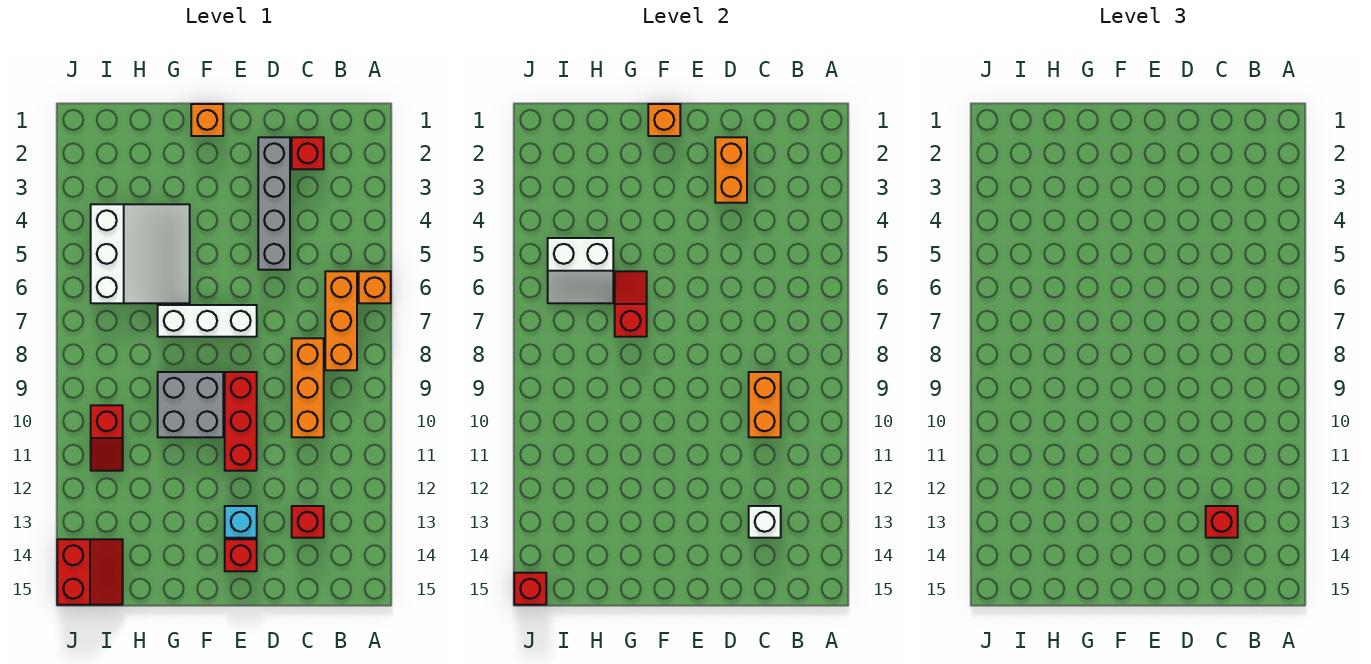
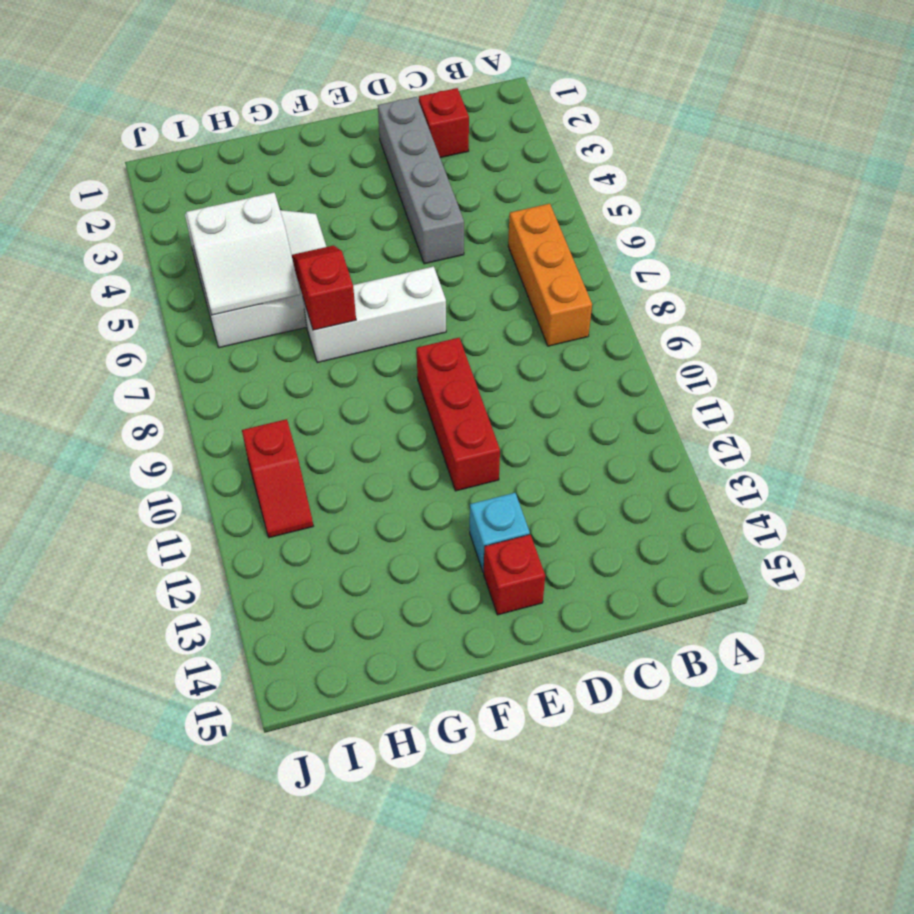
none -> orange brick A6 level 1
none -> orange brick C8:C10 level 1
none -> red brick C13 level 1

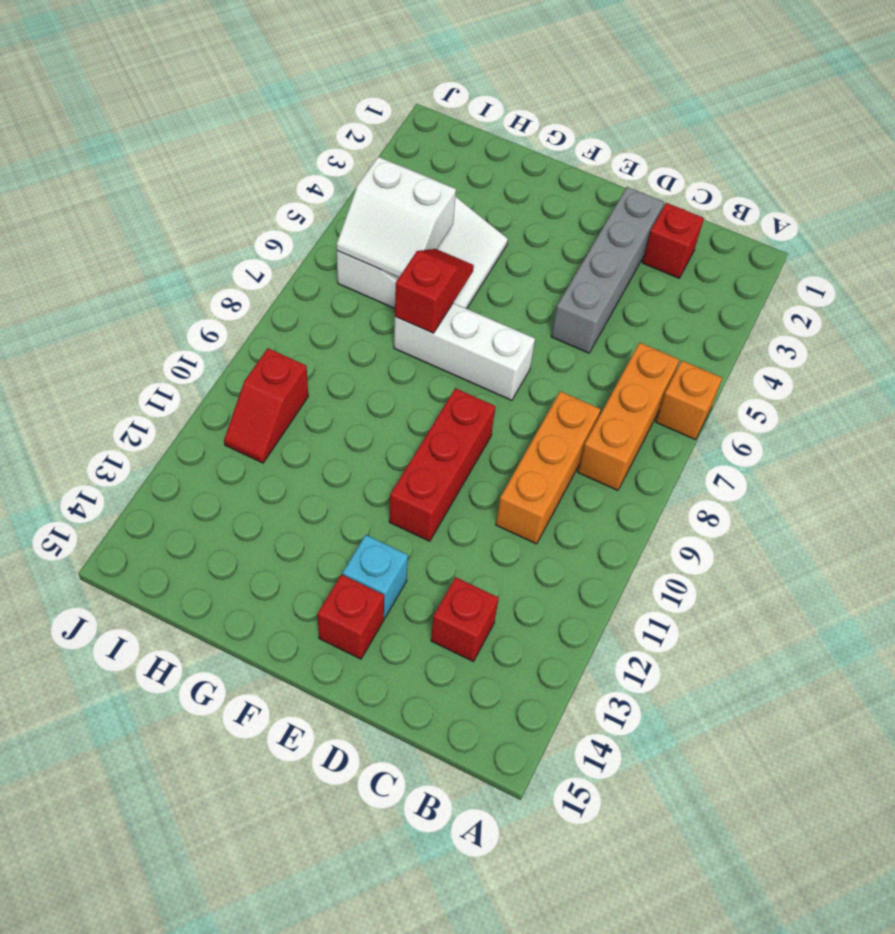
none -> orange brick F1 level 1
none -> grey brick F9:G10 level 1
none -> red slope I14:J15 level 1 top J

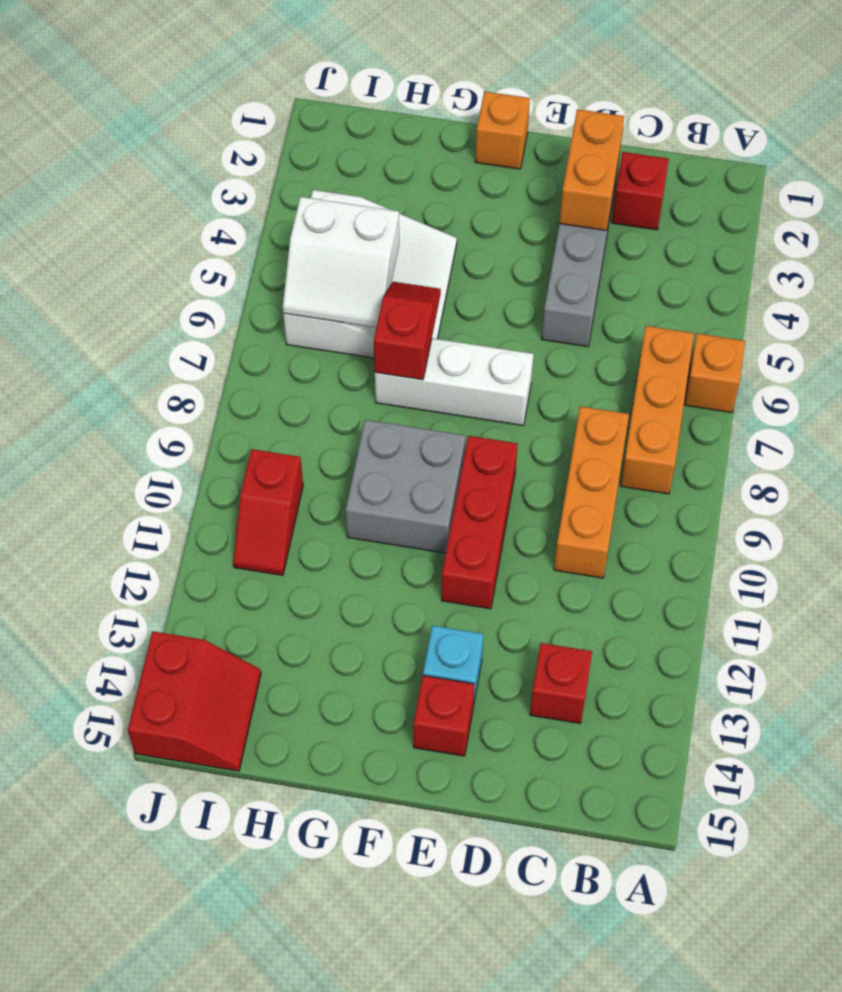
none -> orange brick C9:C10 level 2
none -> white brick C13 level 2
none -> orange brick F1 level 2

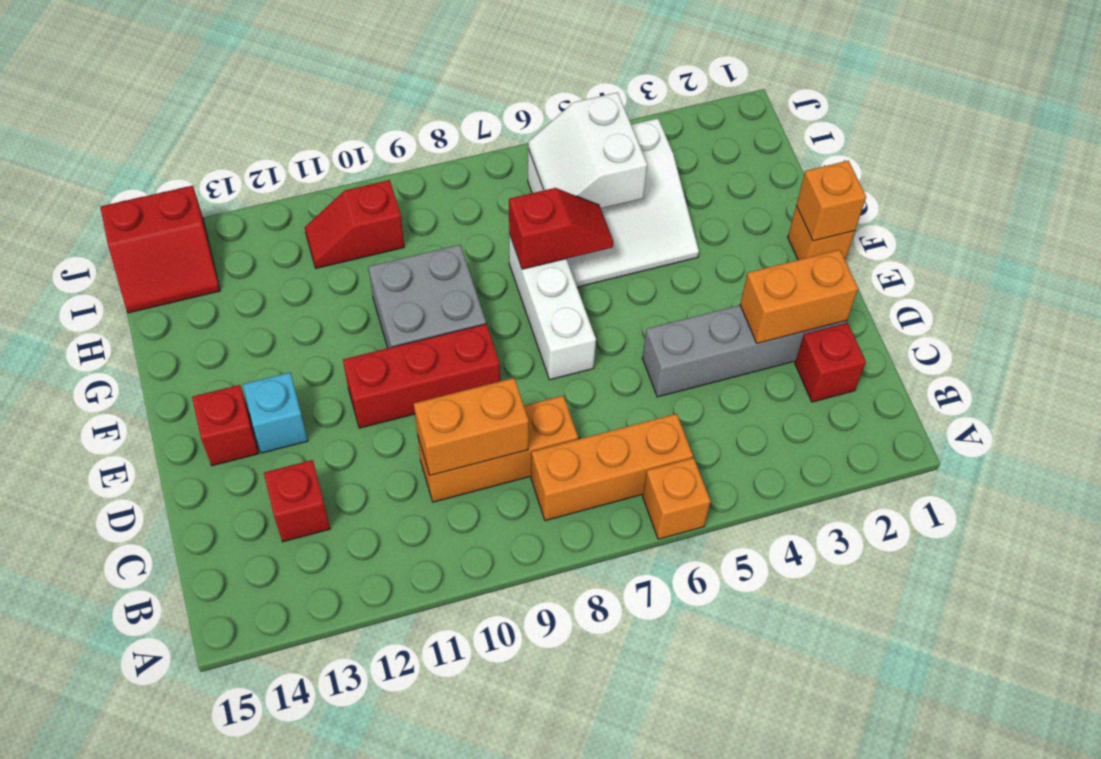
none -> white brick C13 level 2
none -> red brick J15 level 2
none -> red brick C13 level 3

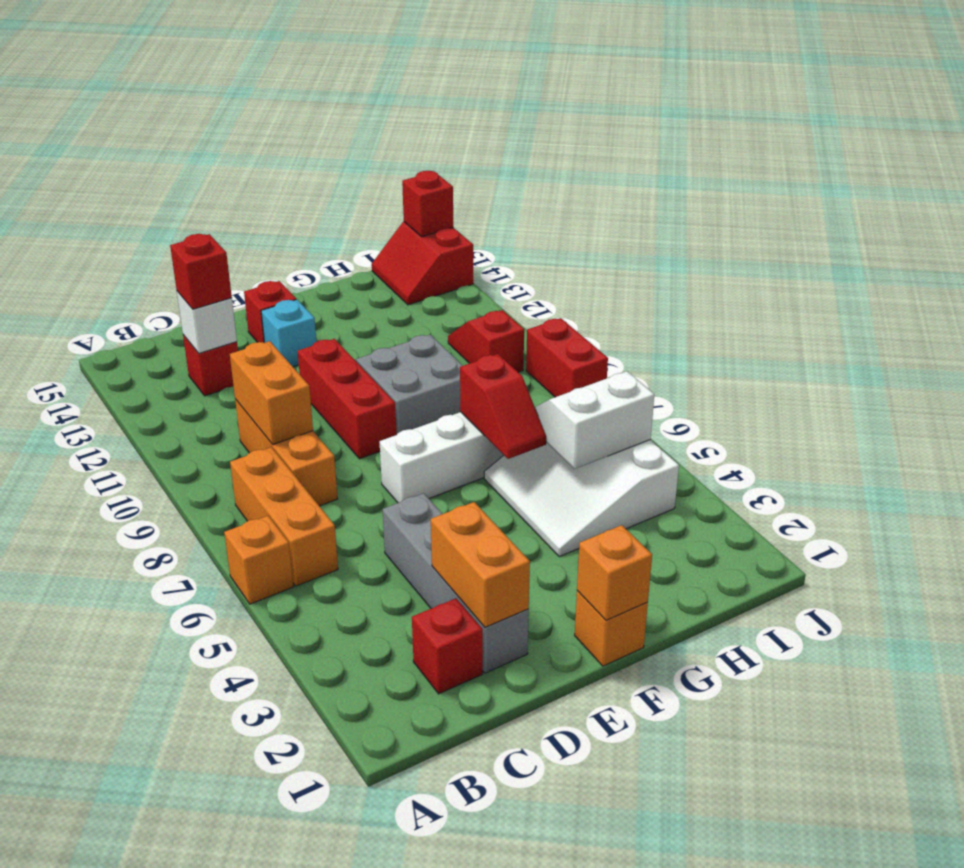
red brick J8:J9 level 1 -> none

